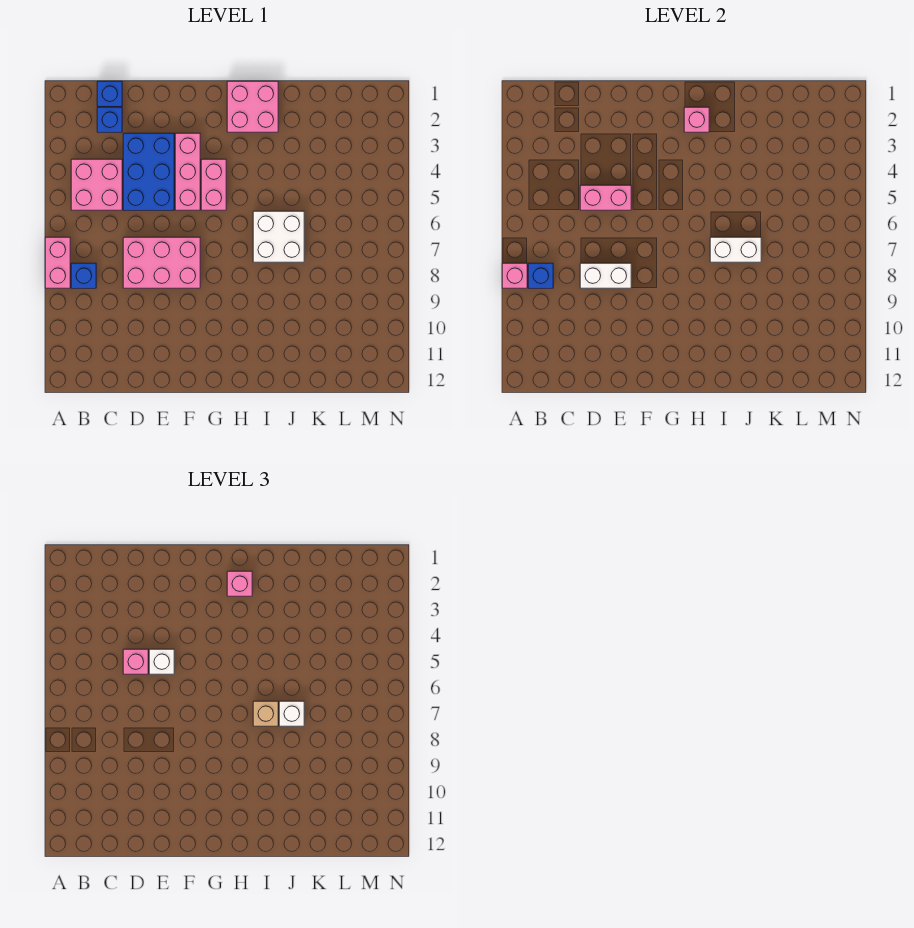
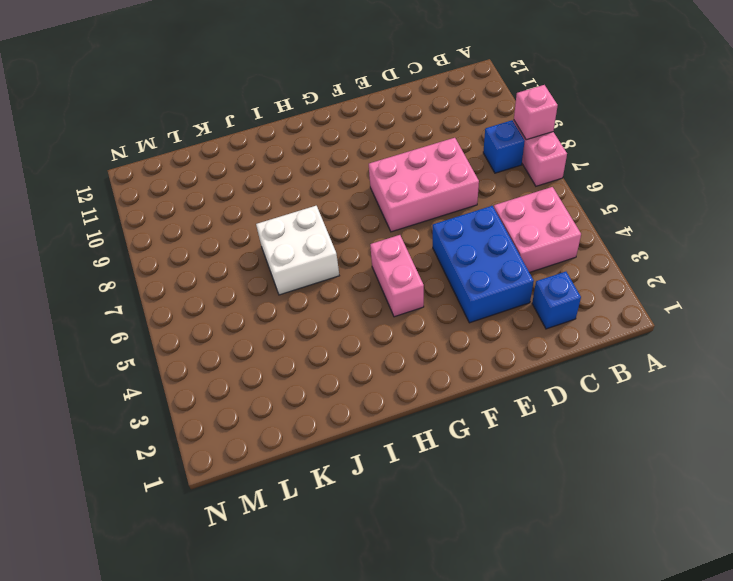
none -> blue brick C1 level 1
none -> pink brick F3:F5 level 1
none -> pink brick H1:I2 level 1

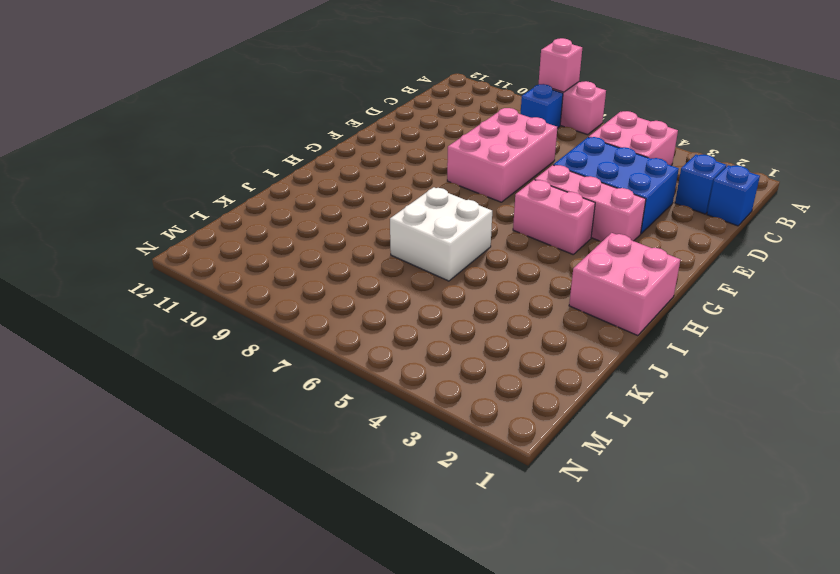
none -> blue brick B8 level 2
none -> pink brick D5:E5 level 2
none -> white brick D8:E8 level 2

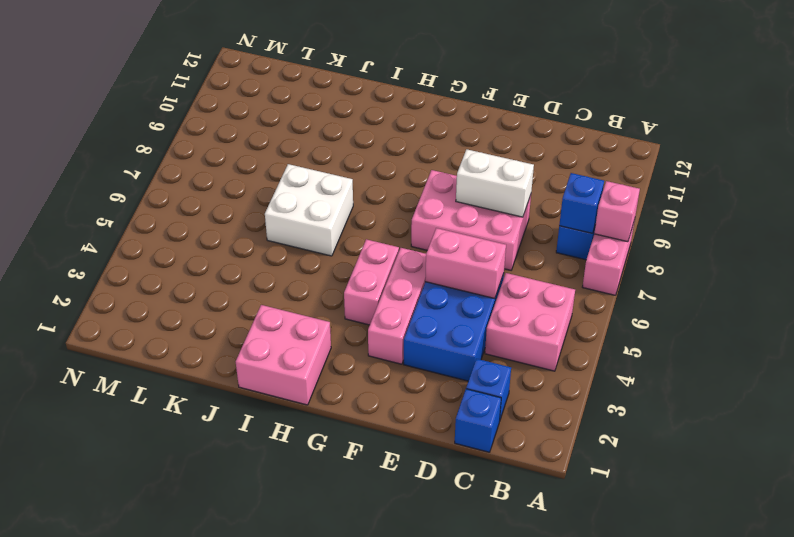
none -> pink brick H2 level 2
none -> white brick I7:J7 level 2
none -> pink brick D5 level 3

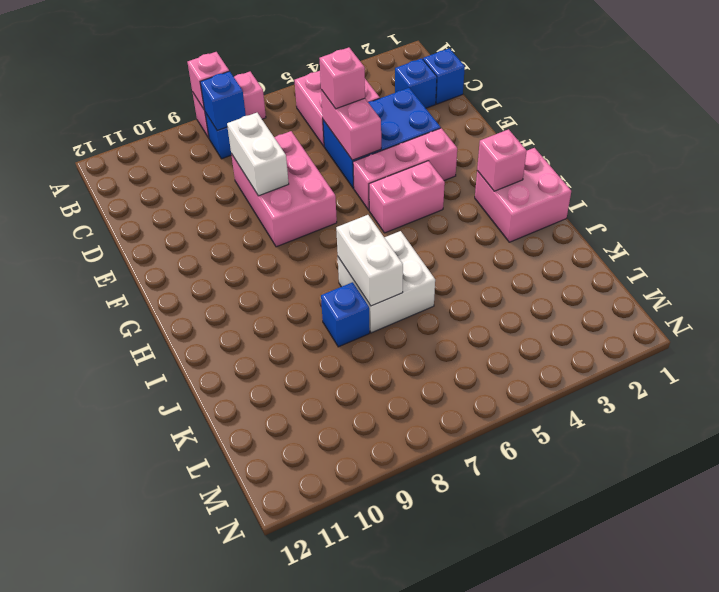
blue brick J8 level 1 -> none
none -> white brick E5 level 3
none -> pink brick H2 level 3
none -> tan brick I7 level 3

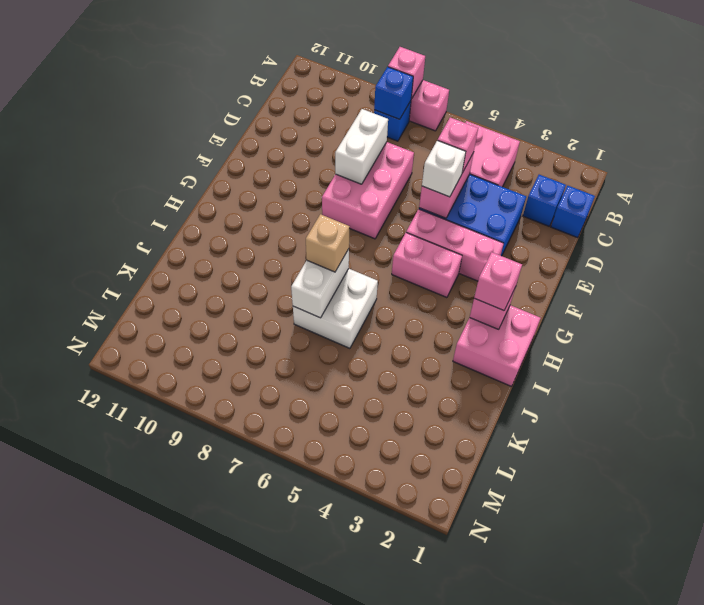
none -> white brick J7 level 3

